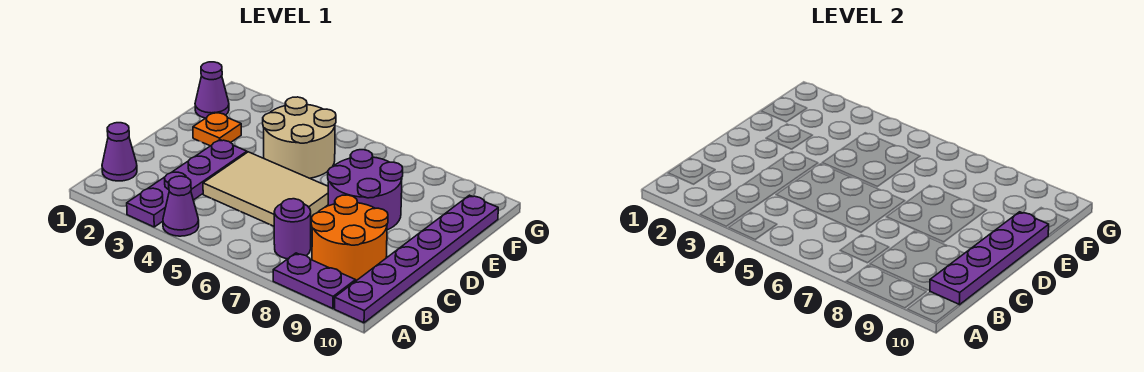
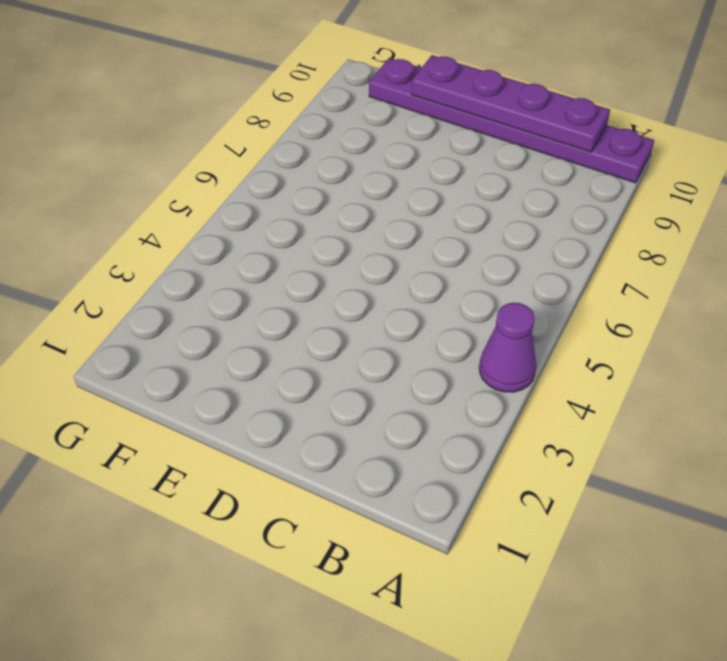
none -> purple plate A3:D3 level 1
none -> purple plate A8:A9 level 1
none -> purple cone B1 level 1

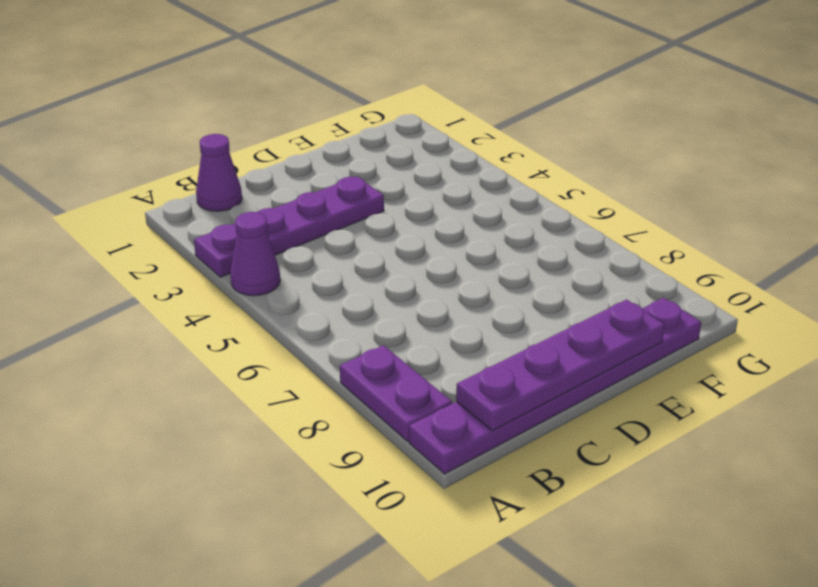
none -> purple round brick B7 level 1
none -> orange round brick B8:C9 level 1
none -> tan tile C4:D6 level 1

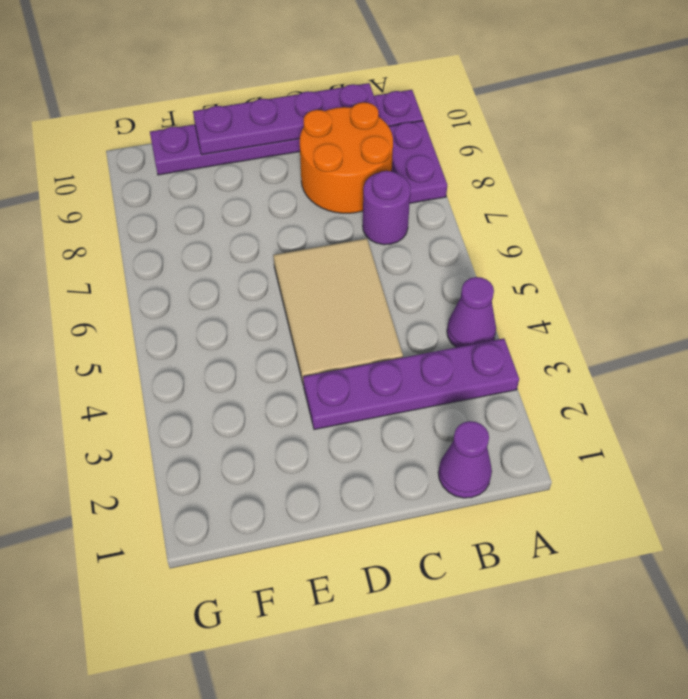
none -> purple round brick D7:E8 level 1
none -> orange plate E2 level 1
none -> tan round brick E4:F5 level 1

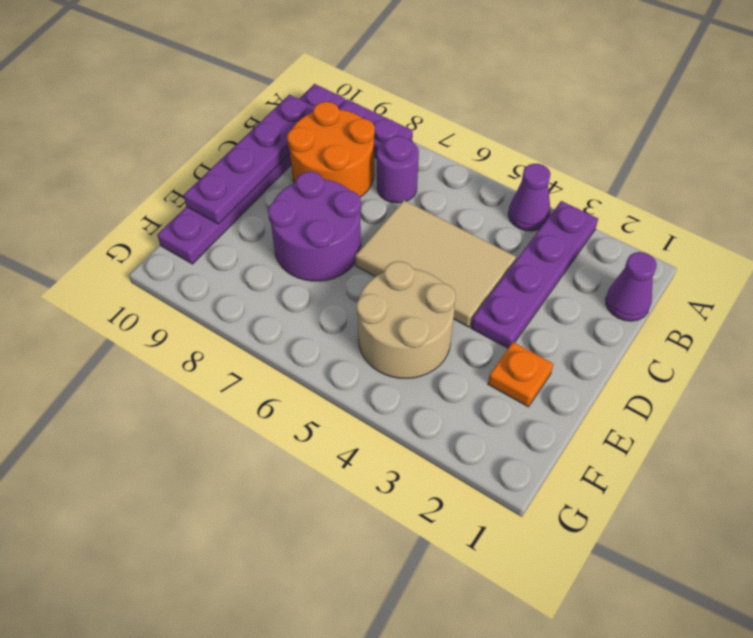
none -> purple cone F1 level 1

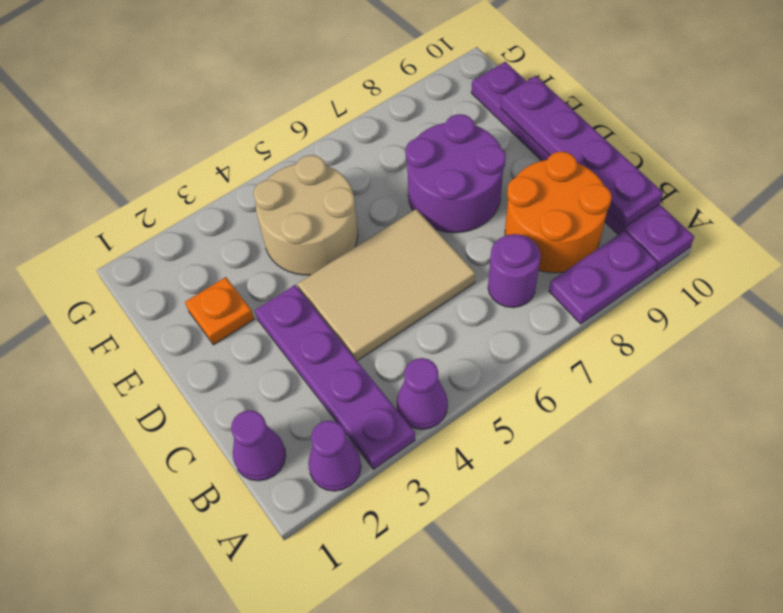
purple cone A2 level 1 -> purple cone F1 level 1

